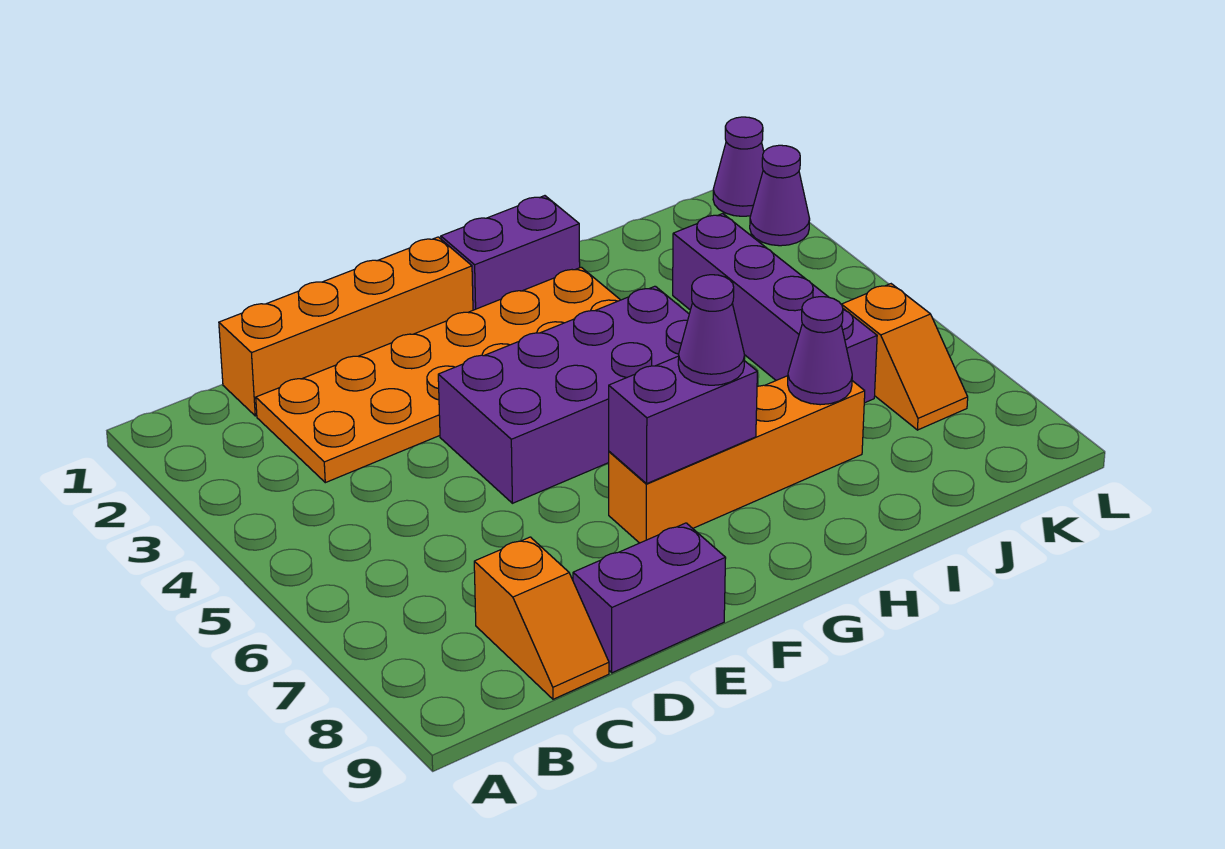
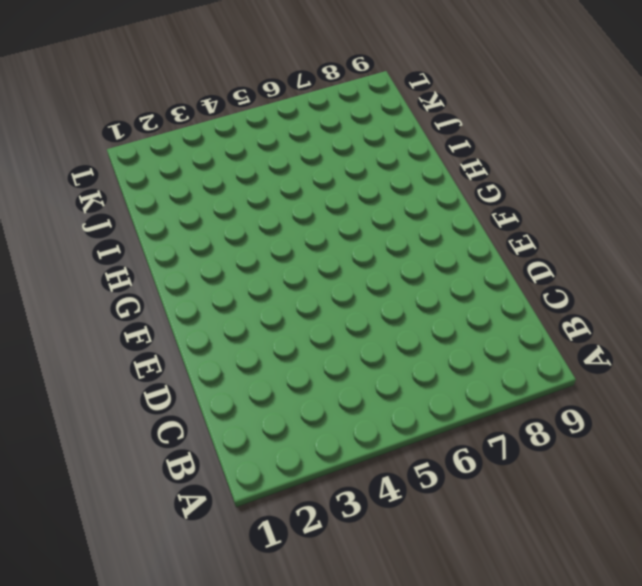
none -> orange brick C1:F1 level 1
none -> orange plate C2:H3 level 1
none -> orange slope C8:C9 level 1 top 8

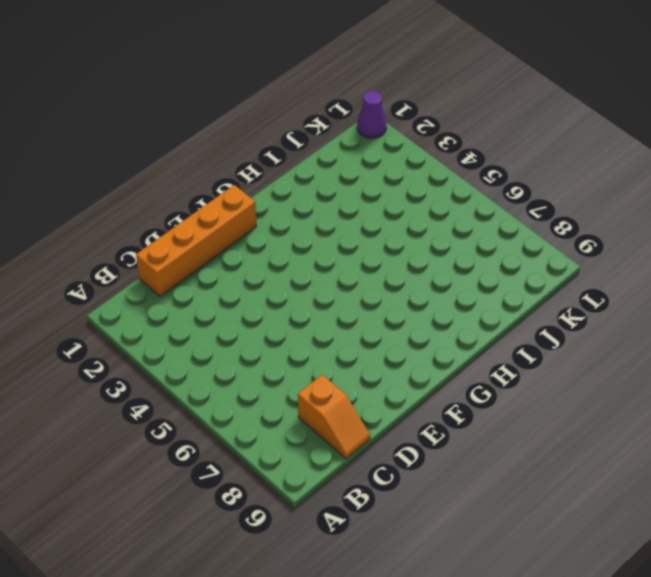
none -> orange plate C2:H3 level 1
none -> purple brick D9:E9 level 1
none -> purple brick E4:H5 level 1

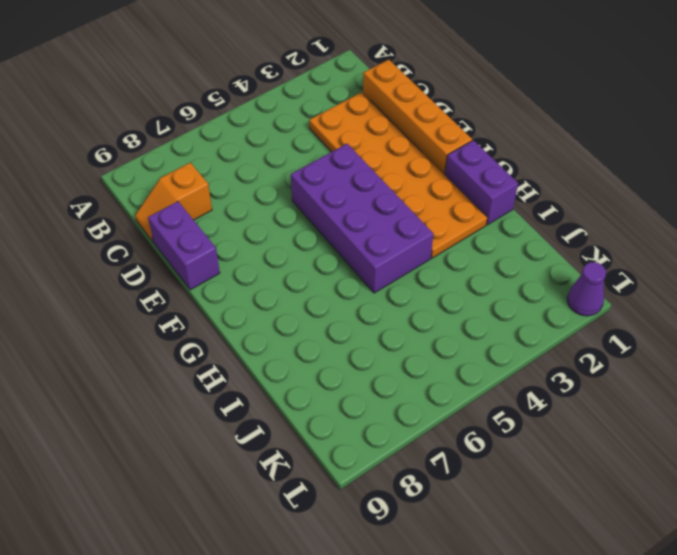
none -> orange brick F7:I7 level 1
none -> purple brick J3:J6 level 1
none -> orange slope K6:K7 level 1 top 6

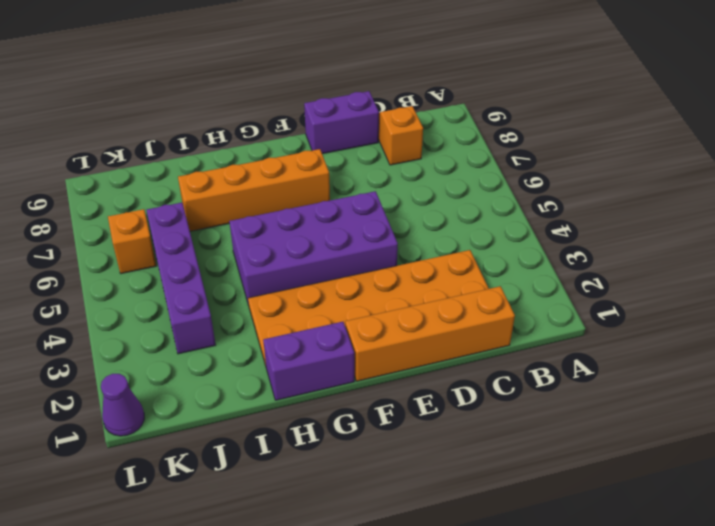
none -> purple cone L2 level 1
none -> purple brick F7:G7 level 2
none -> purple cone I7 level 2

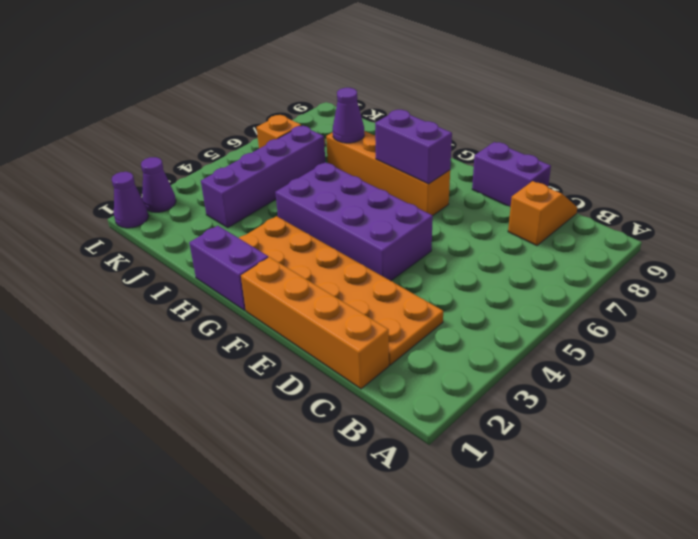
none -> purple cone G7 level 3

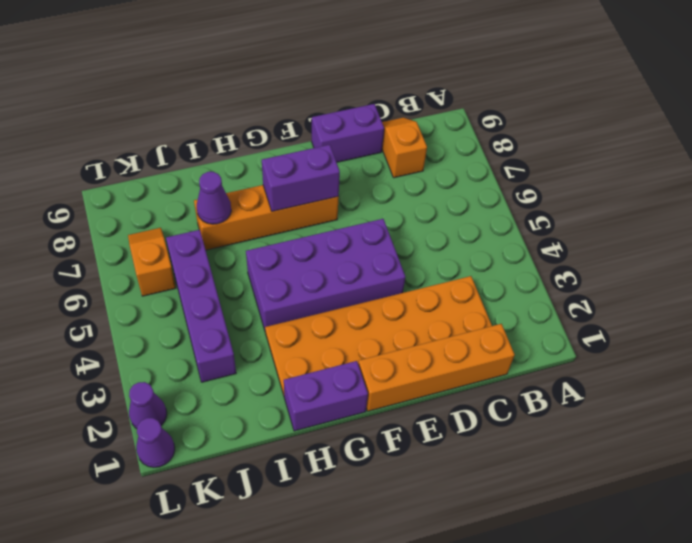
none -> purple cone G7 level 3

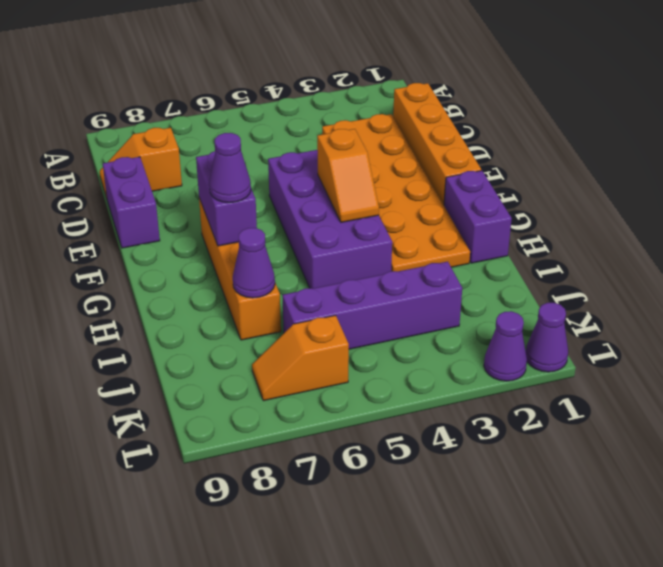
orange slope F4:G4 level 2 top F -> none

